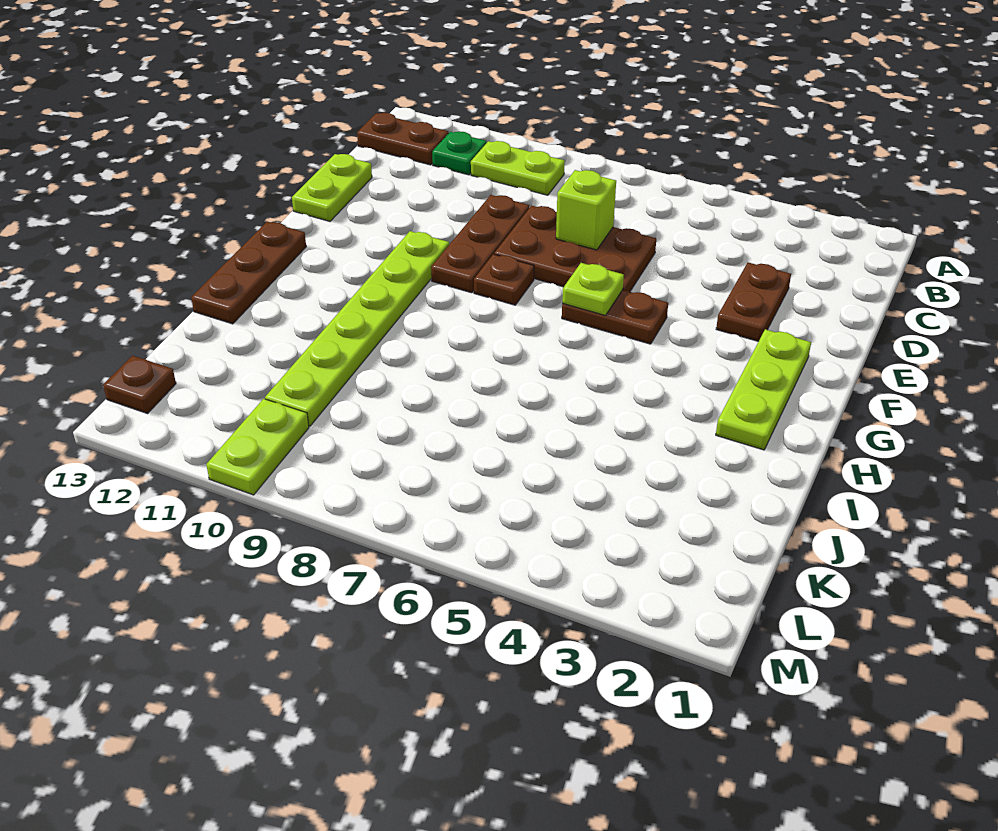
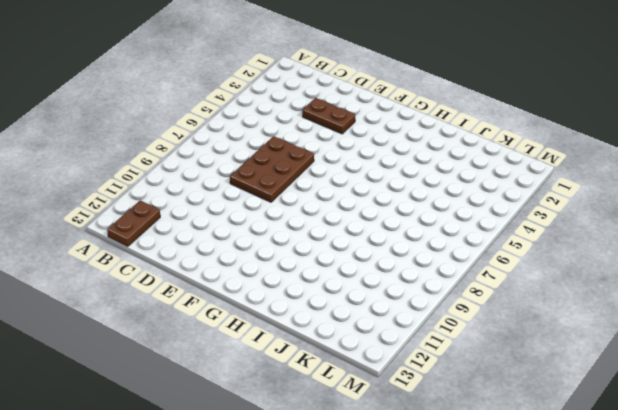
none -> lime plate B9:B10 level 1
none -> green plate B11 level 1
none -> brown plate D9:F9 level 1

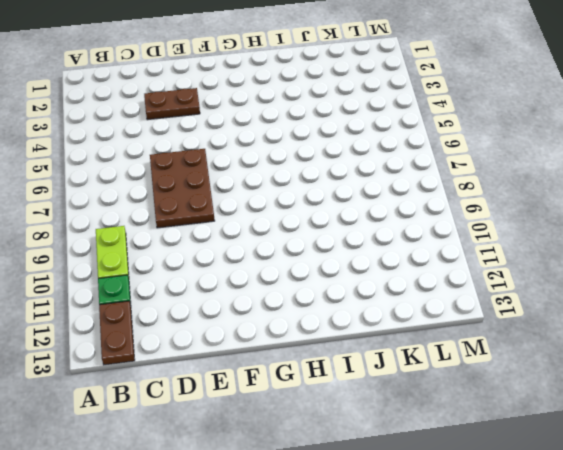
none -> brown plate D9:F9 level 1
none -> lime plate D13:E13 level 1
none -> lime plate F2:H2 level 1

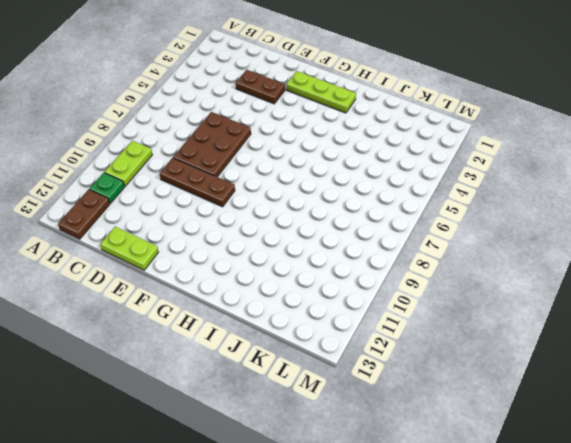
none -> brown plate F5:F6 level 1
none -> brown plate F8 level 1
none -> lime plate F10:K10 level 1

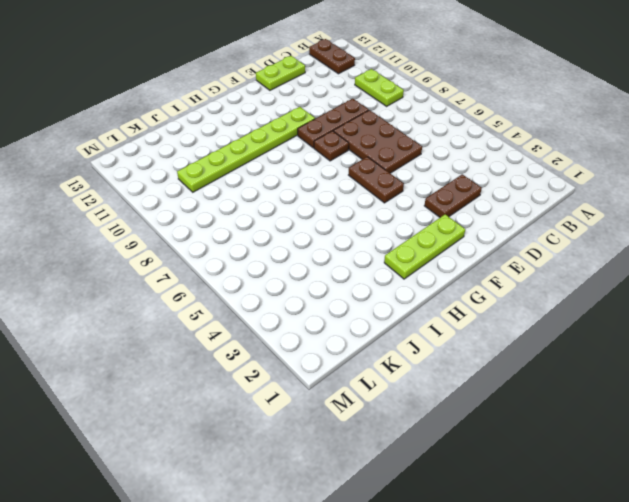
none -> green plate B11 level 1
none -> brown plate G13:I13 level 1
none -> lime plate L10:M10 level 1

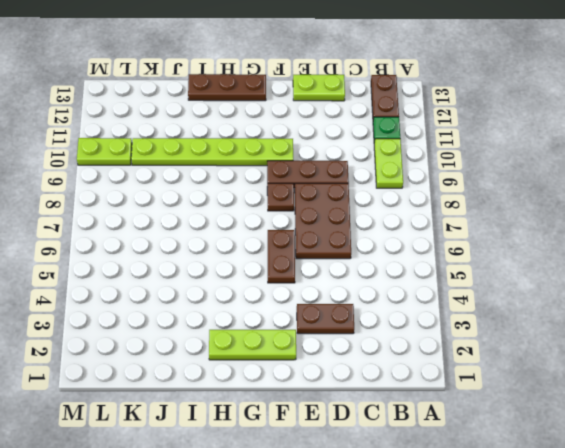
none -> brown plate L13 level 1
none -> lime brick D7 level 2
none -> lime plate F6 level 2

